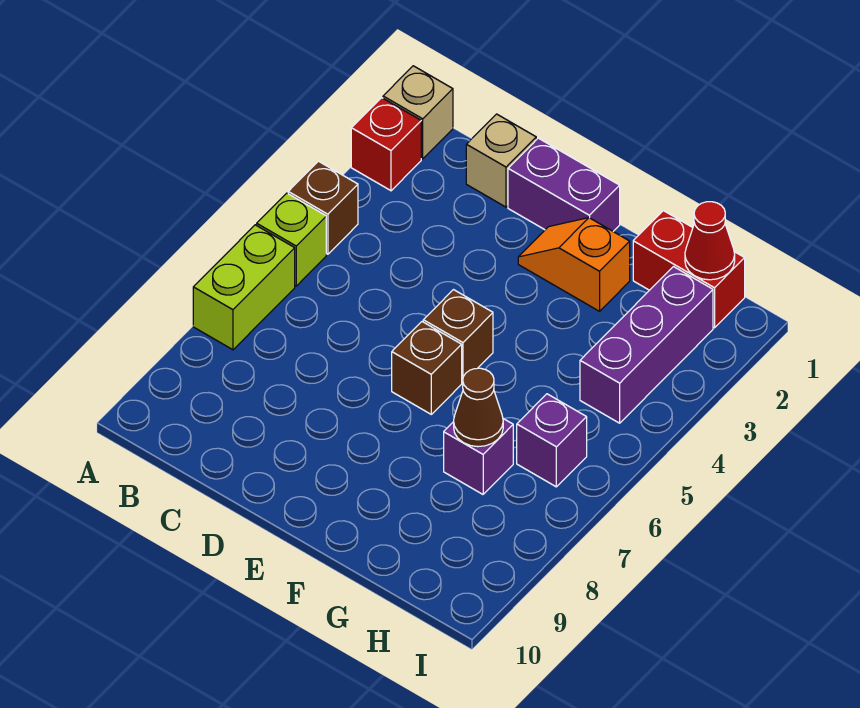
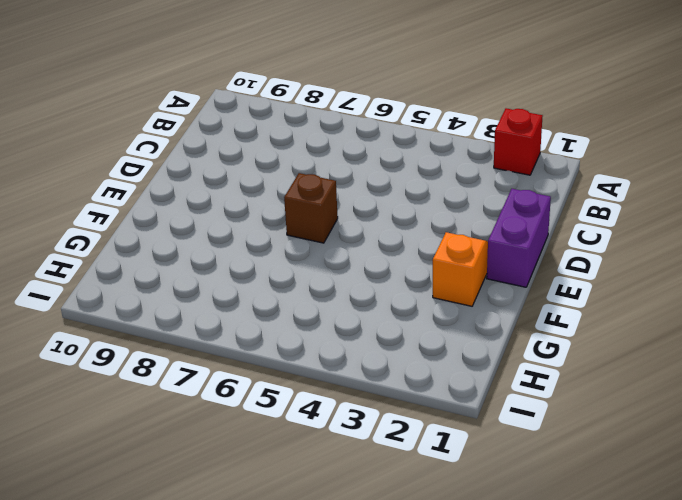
none -> tan brick A1 level 1
none -> brown brick A4 level 1
none -> lime brick A5 level 1

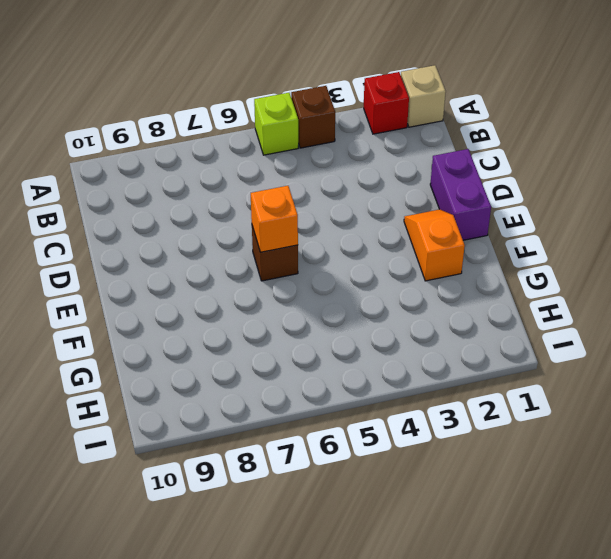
orange brick E6 level 2 -> none
none -> lime brick A6:A7 level 1
none -> tan brick C1 level 1
none -> brown brick E5 level 1

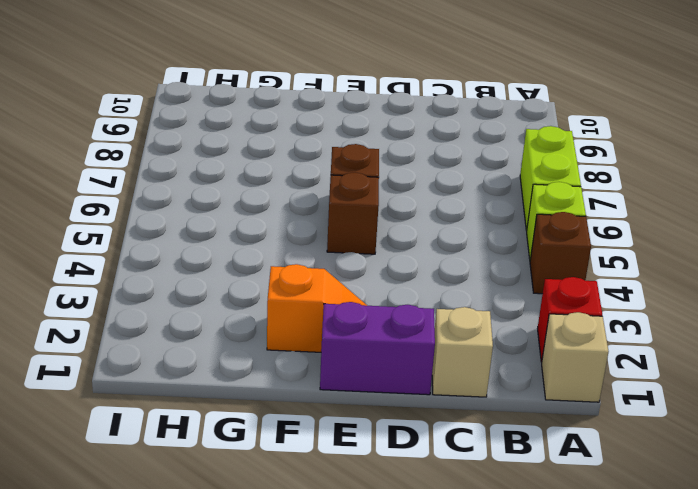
none -> red brick G1:H1 level 1
none -> purple brick G7 level 1
none -> purple brick H2:H4 level 1

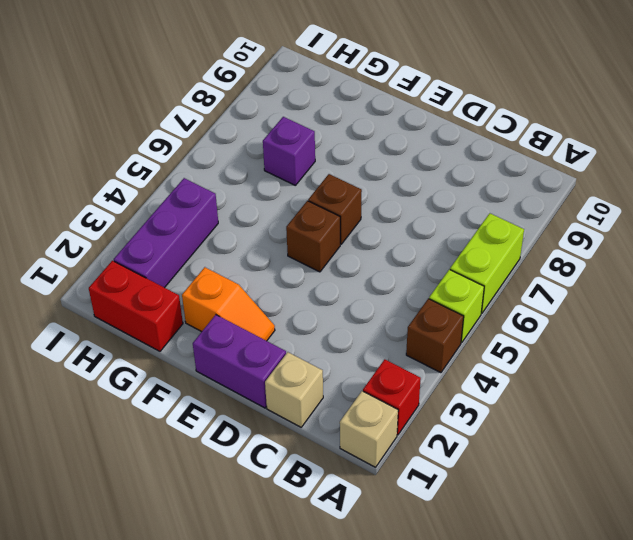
none -> purple brick H6 level 1
none -> brown cone G7 level 2
none -> red cone H1 level 2

